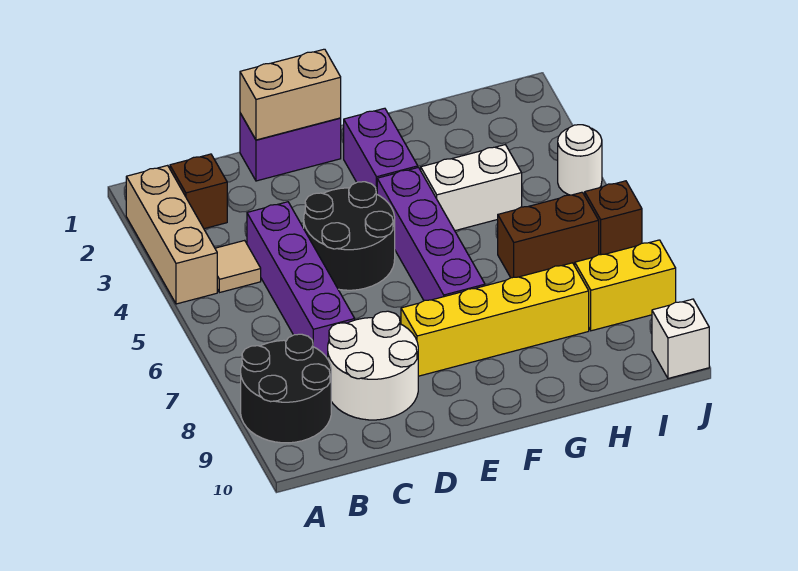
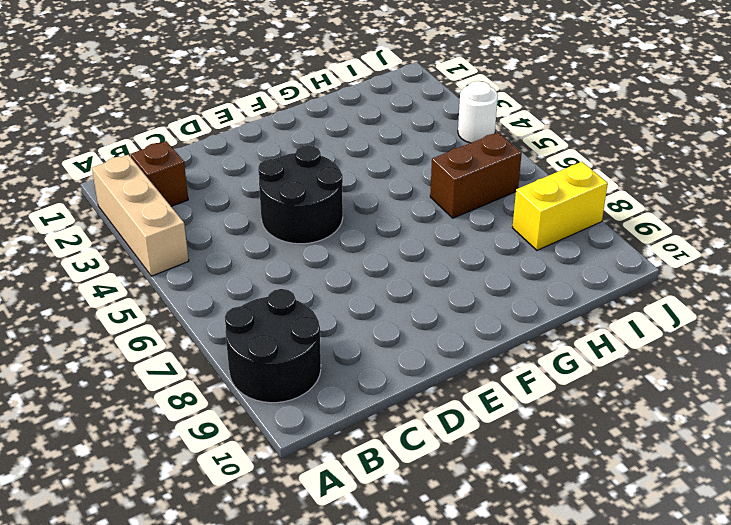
none -> tan tile B4 level 1
none -> purple brick C4:C7 level 1
none -> white round brick C8:D9 level 1

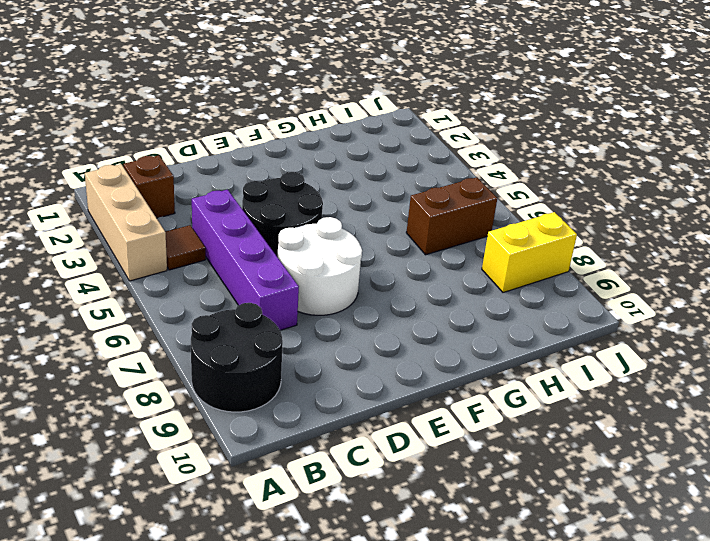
brown tile B4 level 1 -> tan tile B4 level 1
white round brick D6:E7 level 1 -> white round brick C8:D9 level 1
none -> purple brick D1:E1 level 1
none -> yellow brick E8:H8 level 1
none -> purple brick F2:F3 level 1

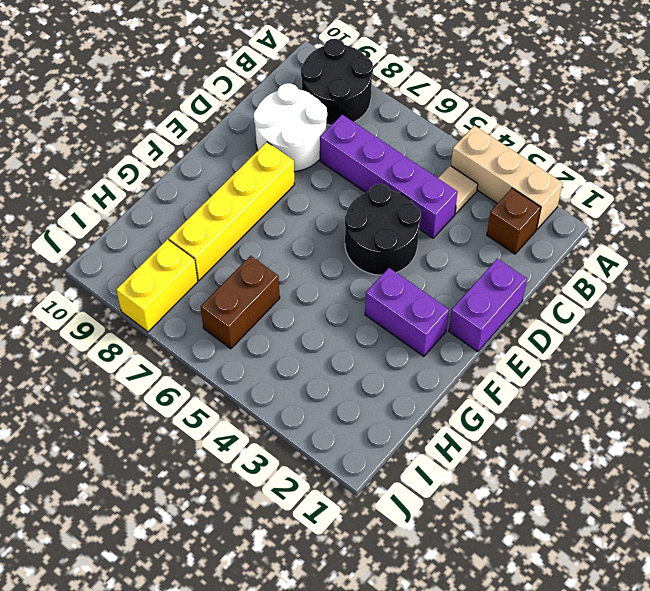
none -> purple brick F4:F7 level 1
none -> white brick G4:H4 level 1
none -> white round brick J4 level 1

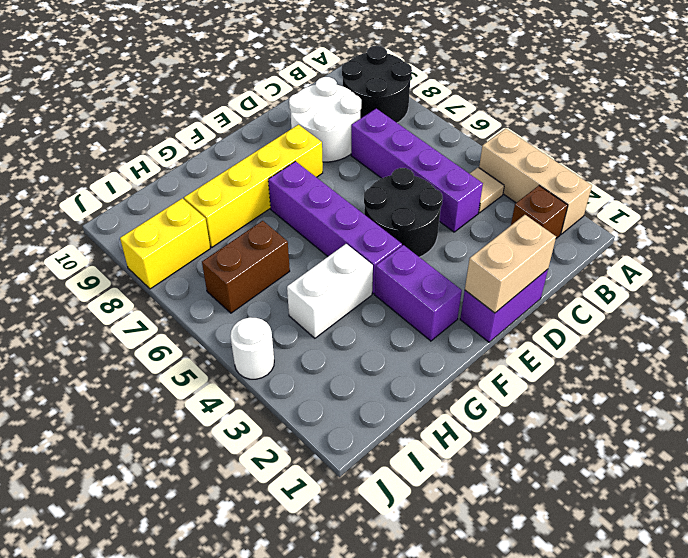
none -> brown brick J6 level 1
none -> white brick J10 level 1

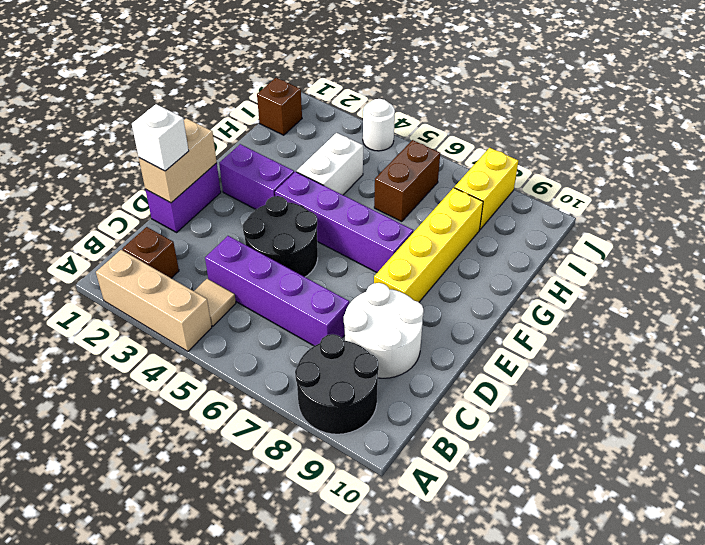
white brick D1 level 3 -> white brick J10 level 1
brown brick I1 level 1 -> brown brick J6 level 1

